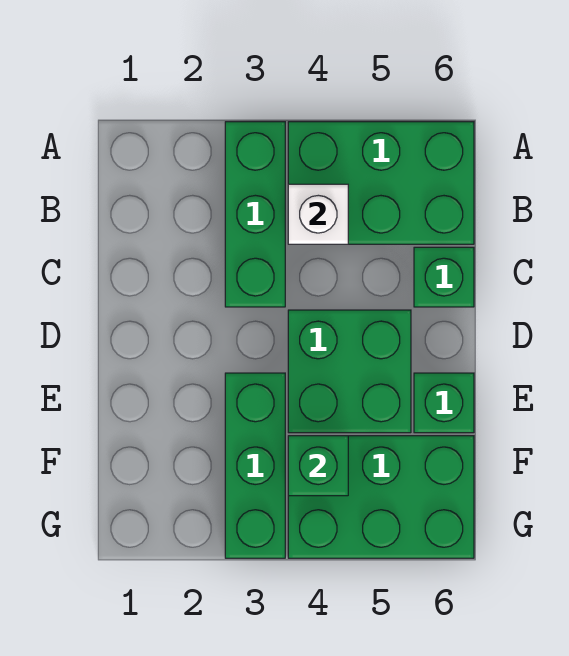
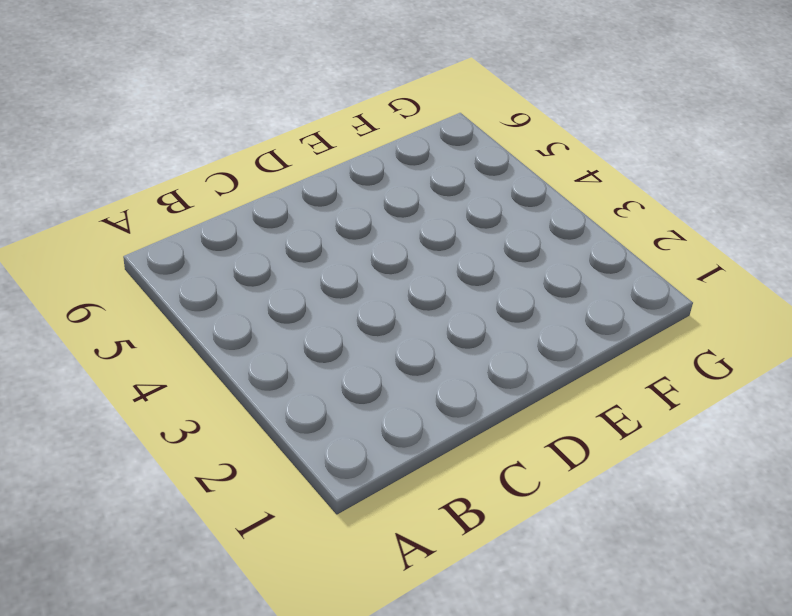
none -> green brick A3:C3 level 1
none -> green brick A4:B6 level 1

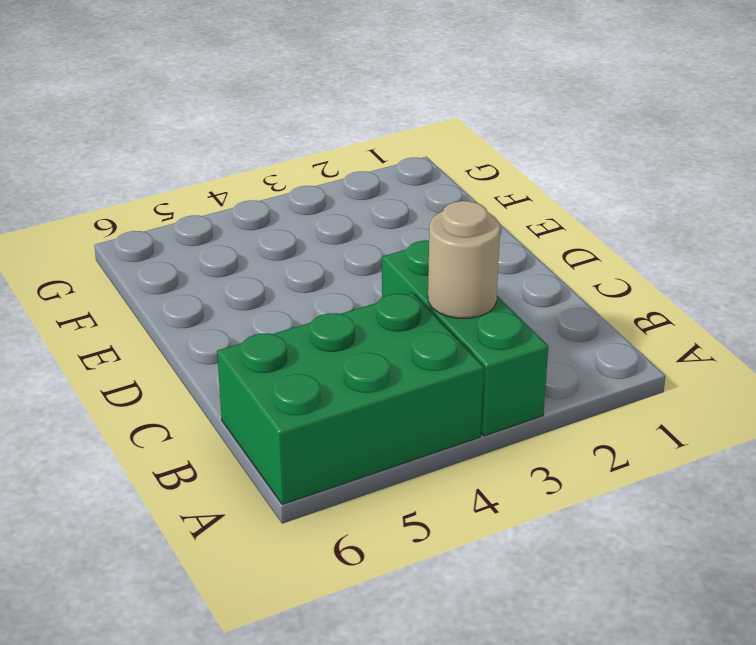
tan round brick B3 level 2 -> none
none -> green brick C6 level 1
none -> green brick D4:E5 level 1

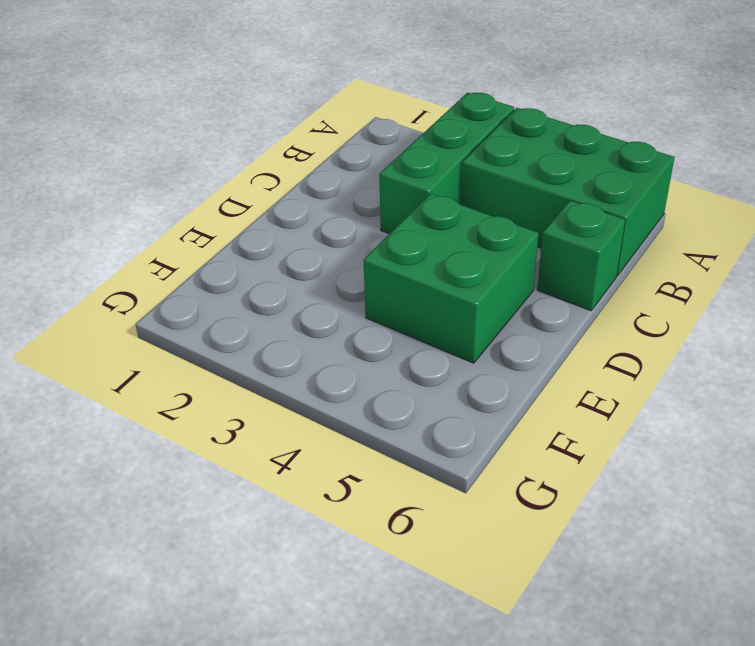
none -> green brick E3:G3 level 1
none -> green brick E6 level 1

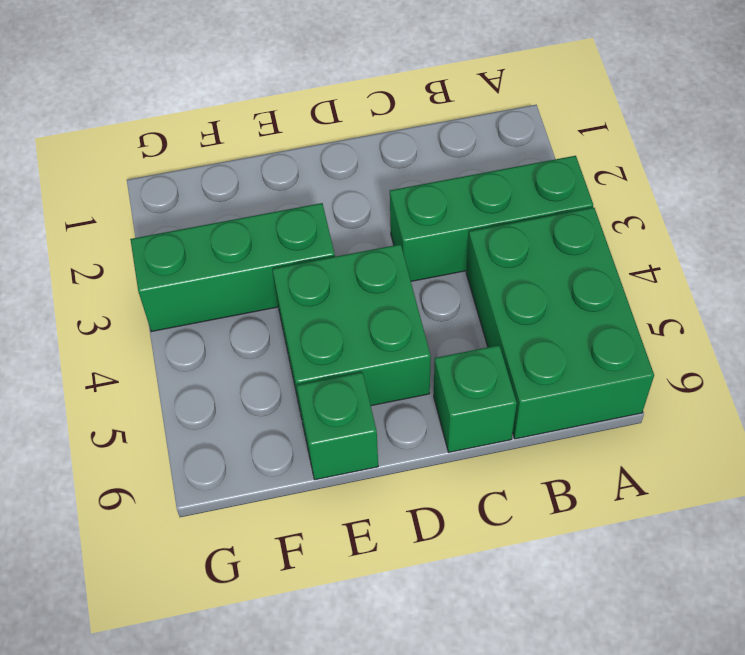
none -> green brick F4:G6 level 1
none -> white brick B4 level 2

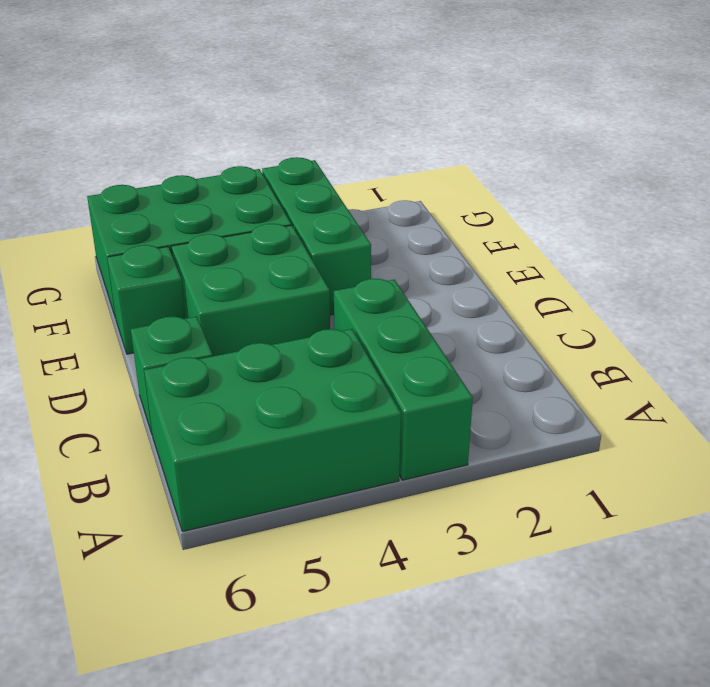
none -> white brick B4 level 2
none -> green brick F4 level 2

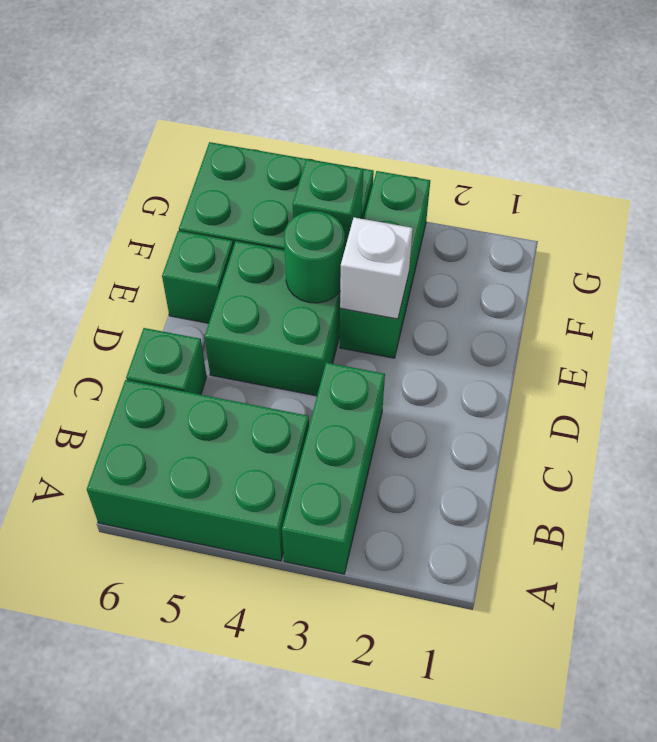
white brick E3 level 2 -> white brick B4 level 2
green round brick E4 level 2 -> none

